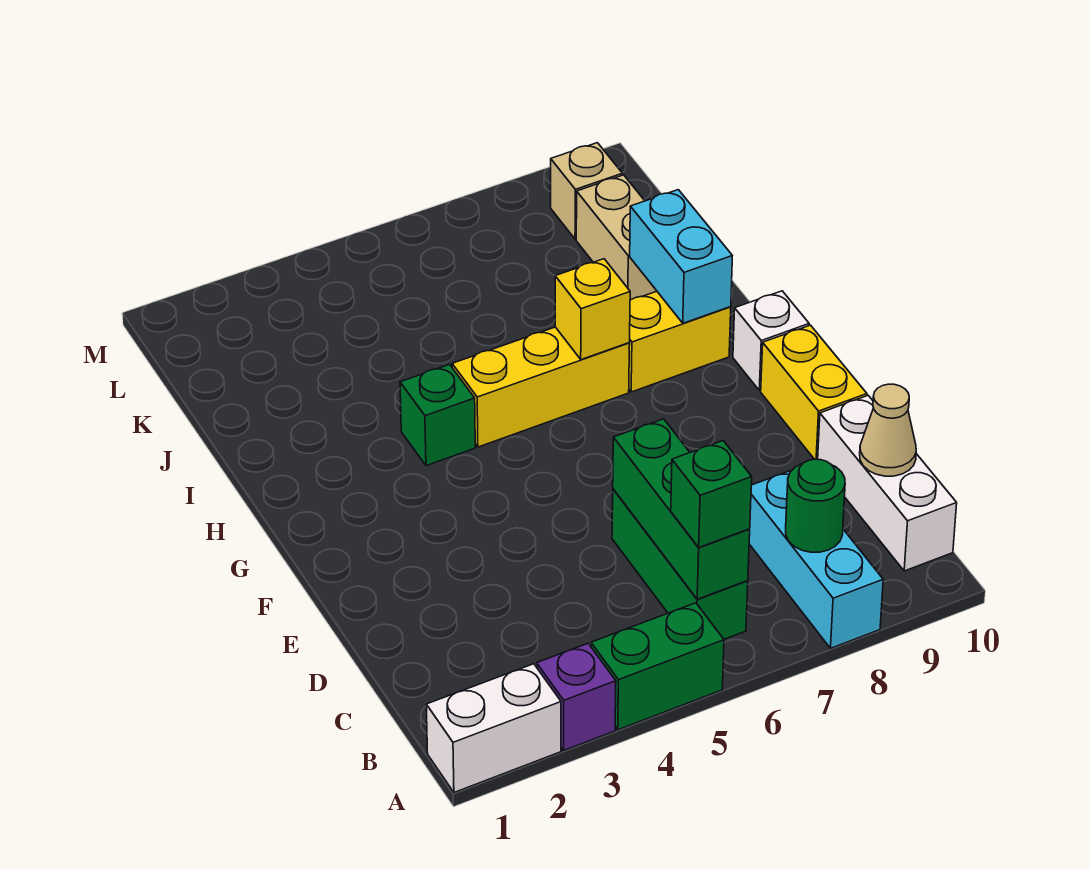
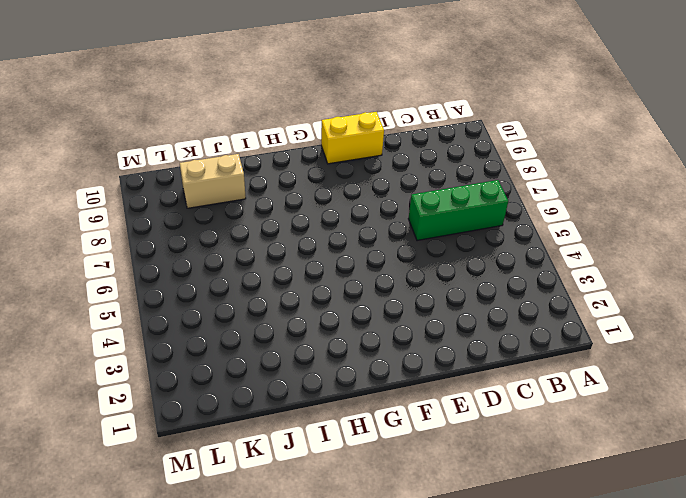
none -> white brick A1:A2 level 1
none -> purple brick A3 level 1
none -> green brick A4:A5 level 1

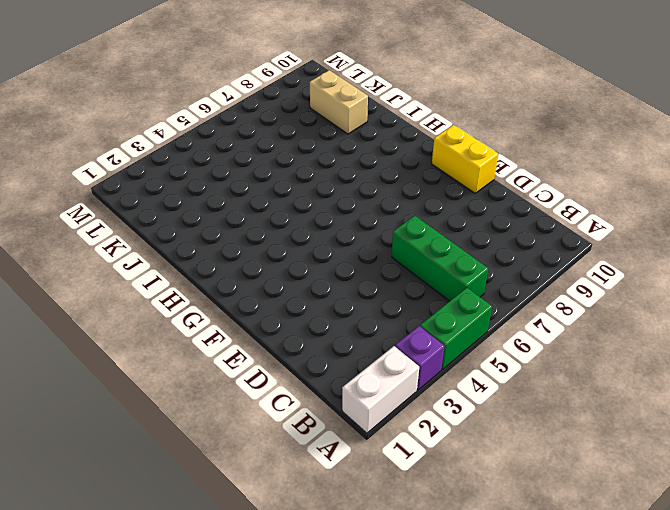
none -> cyan brick A8:C8 level 1
none -> white brick B10:D10 level 1
none -> white brick G10 level 1

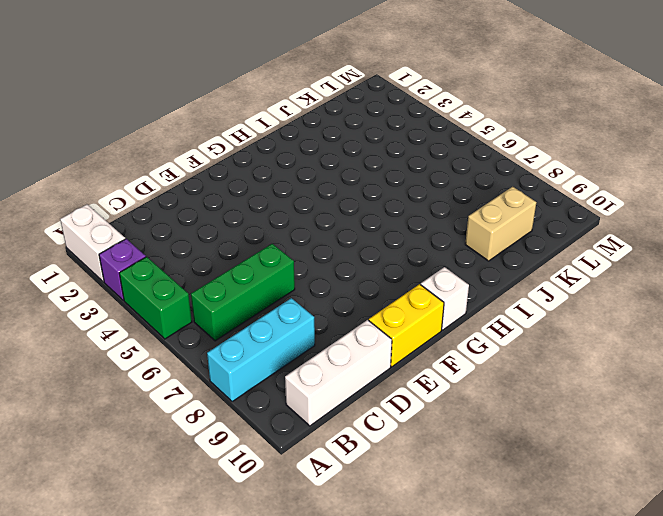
none -> green brick H4 level 1
none -> yellow brick H5:H7 level 1
none -> yellow brick H8:H9 level 1

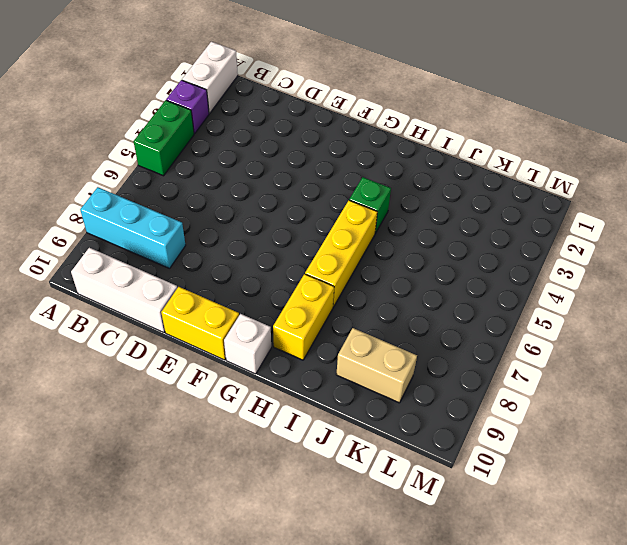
none -> green brick B6:D6 level 1
none -> tan brick L9 level 1
none -> green brick B6:D6 level 2

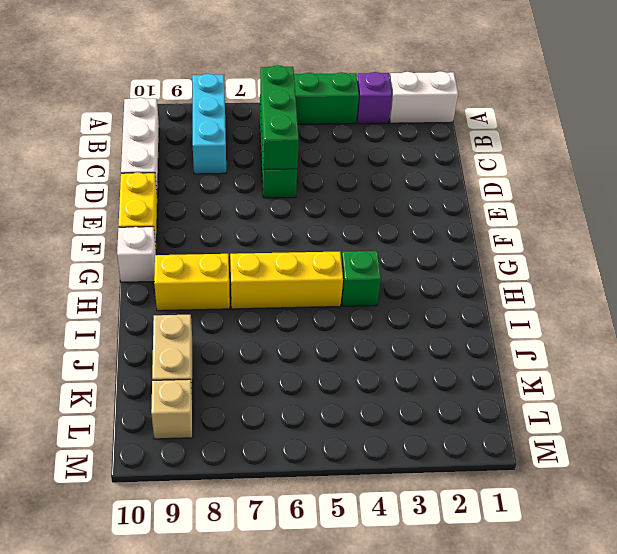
none -> green round brick B8 level 2
none -> tan cone C10 level 2
none -> yellow brick H7 level 2

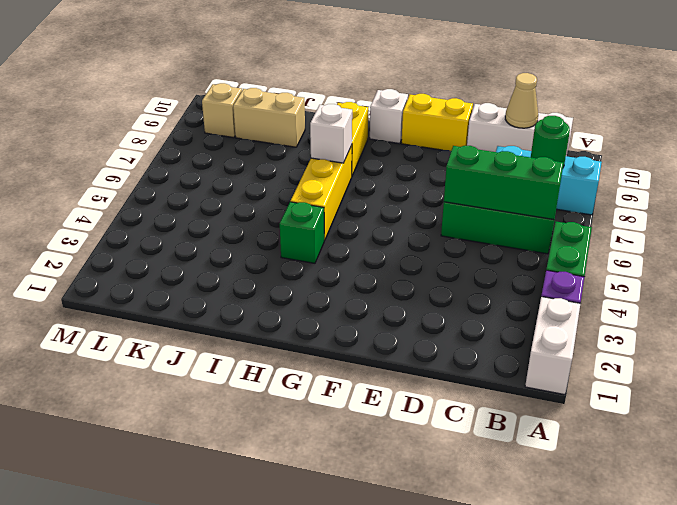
white brick H7 level 2 -> yellow brick H7 level 2
none -> cyan brick H9:I9 level 2
none -> green brick B6 level 3

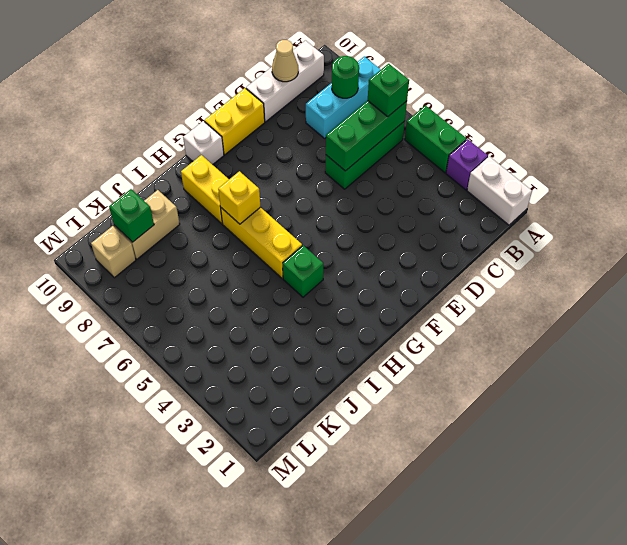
green brick K9 level 2 -> none
none -> cyan brick H9:I9 level 2

